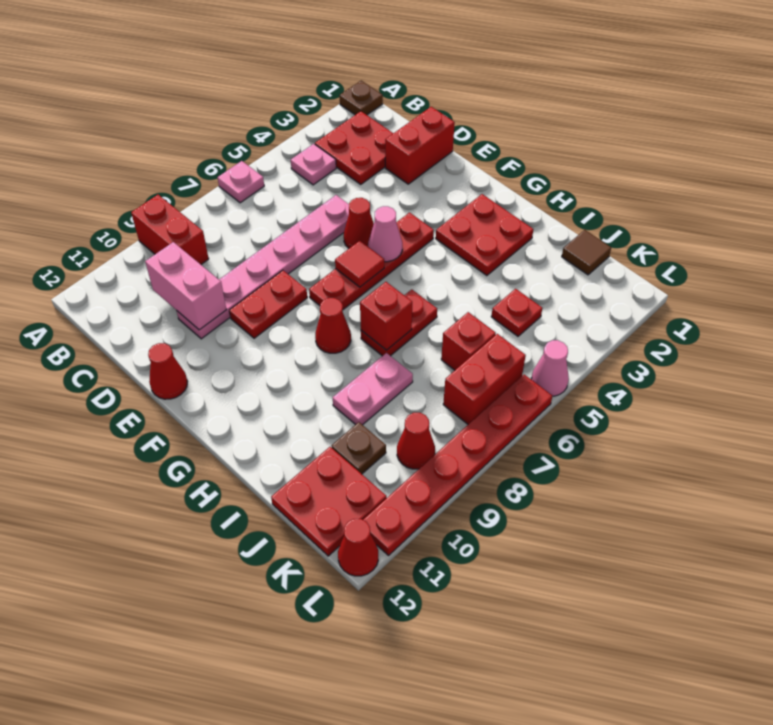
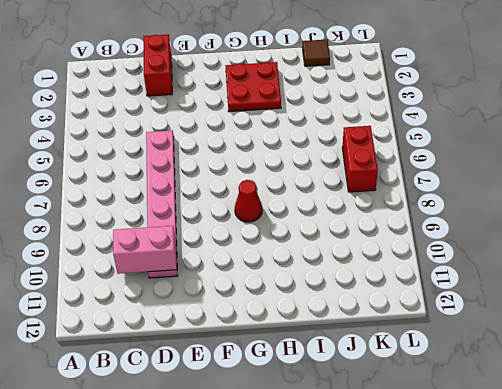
none -> brown plate A1 level 1
none -> pink plate A6 level 1
none -> red brick A9:B9 level 1

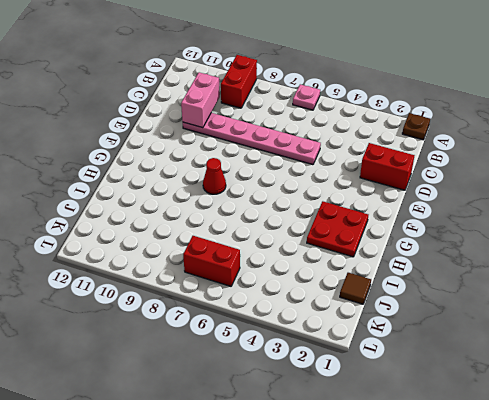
none -> red plate B2:C3 level 1
none -> pink plate B4 level 1
none -> red cone E5 level 1

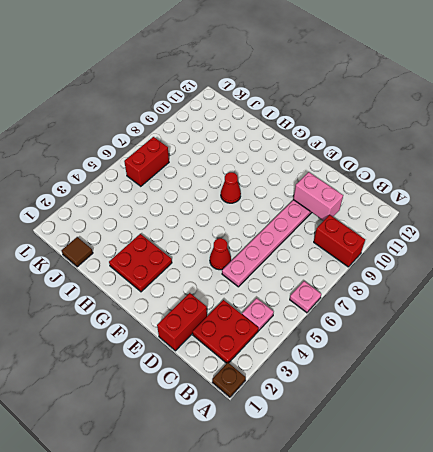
none -> red plate E8:E9 level 1
none -> red cone E12 level 1
none -> red plate F4:F7 level 1

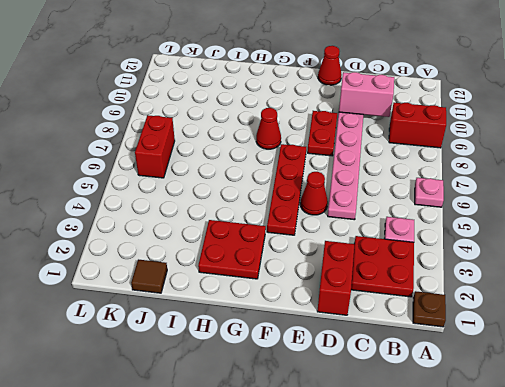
none -> red plate H6:H7 level 1
none -> pink plate I8:I9 level 1
none -> red plate J4 level 1

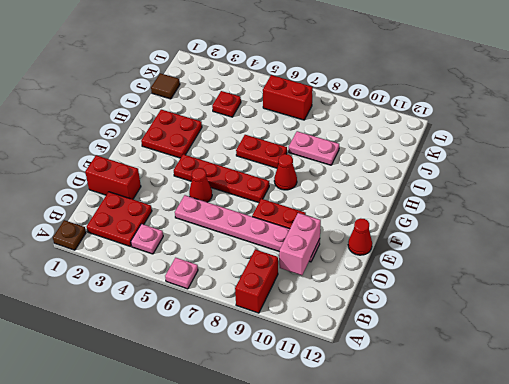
none -> red brick J6 level 1
none -> brown plate J10 level 1
none -> red plate J11:K12 level 1

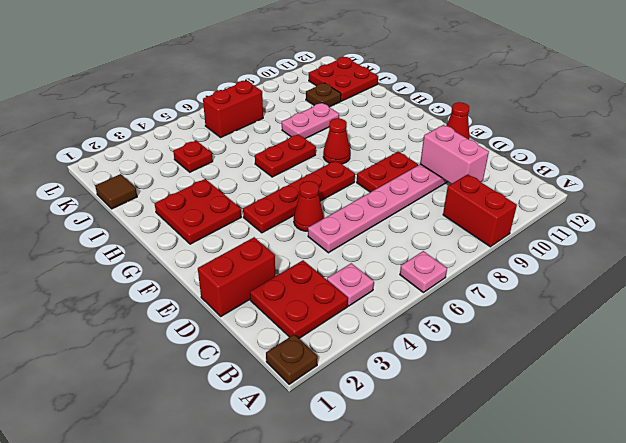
none -> red brick J6 level 1
none -> red cone K9 level 1
none -> pink cone L5 level 1

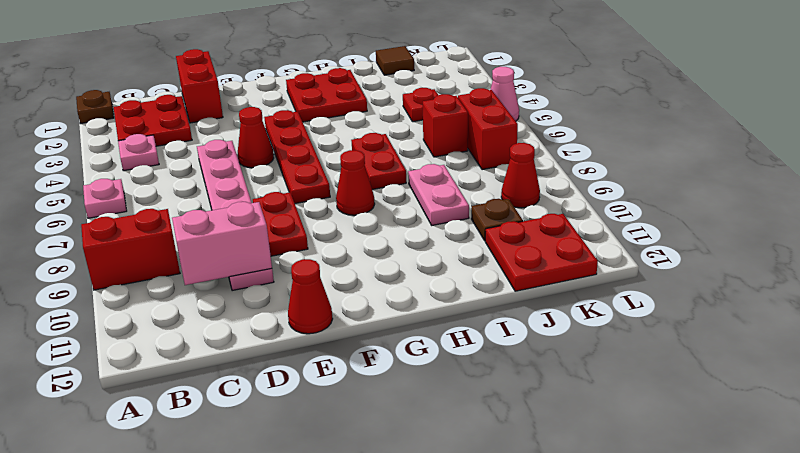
none -> red plate L6:L11 level 1
none -> red cone L12 level 1
none -> pink cone F5 level 2

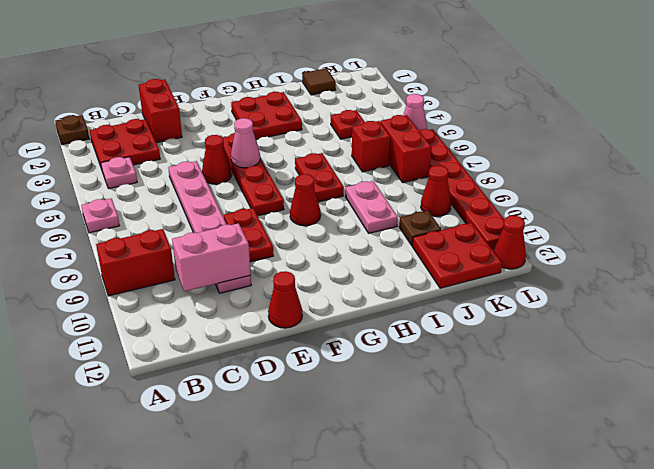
none -> red tile F6 level 2
none -> red brick H7 level 2

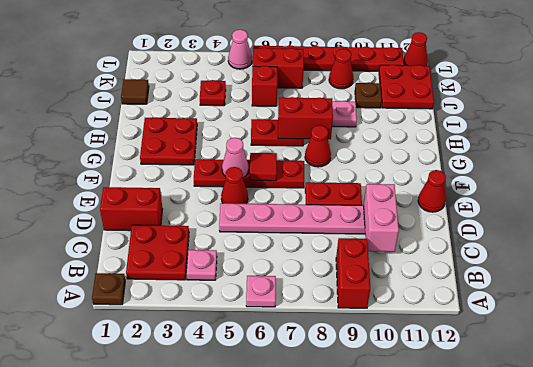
red brick H7:H8 level 2 -> red brick H7 level 2

